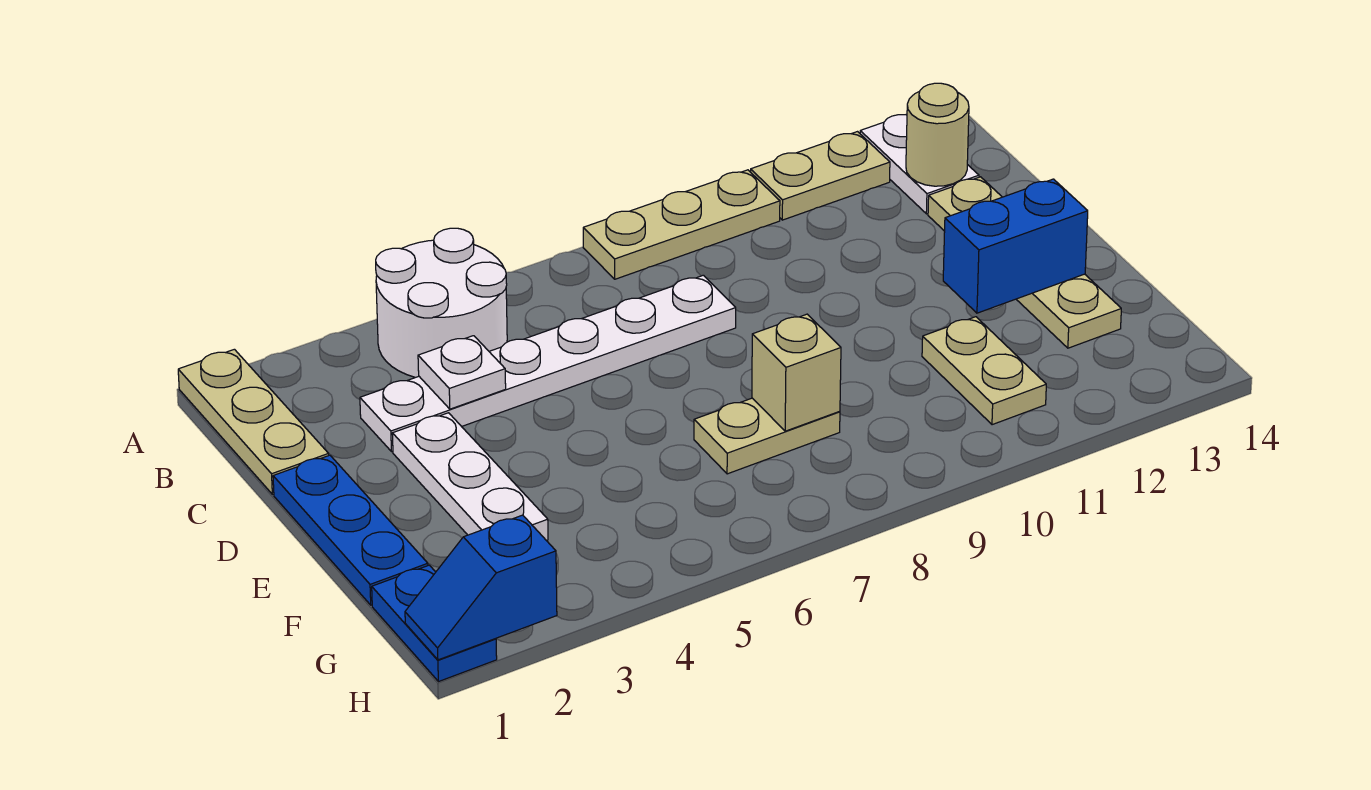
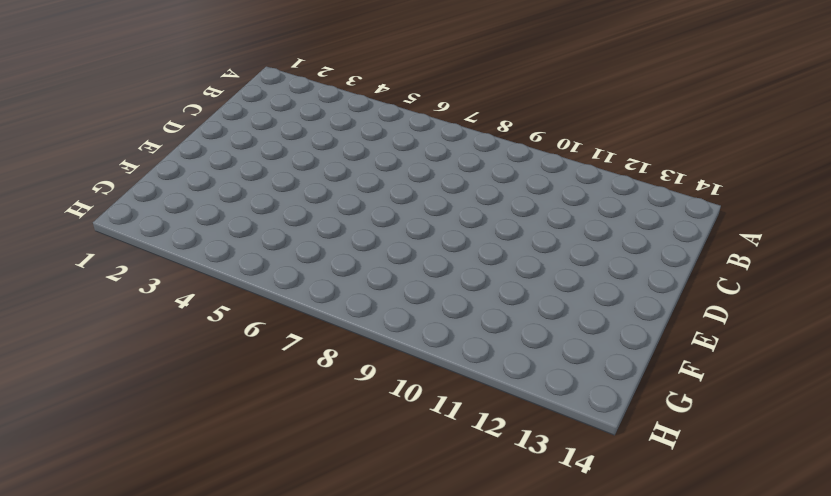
none -> tan plate A1:C1 level 1
none -> white round brick A4:B5 level 1
none -> tan plate A8:A10 level 1

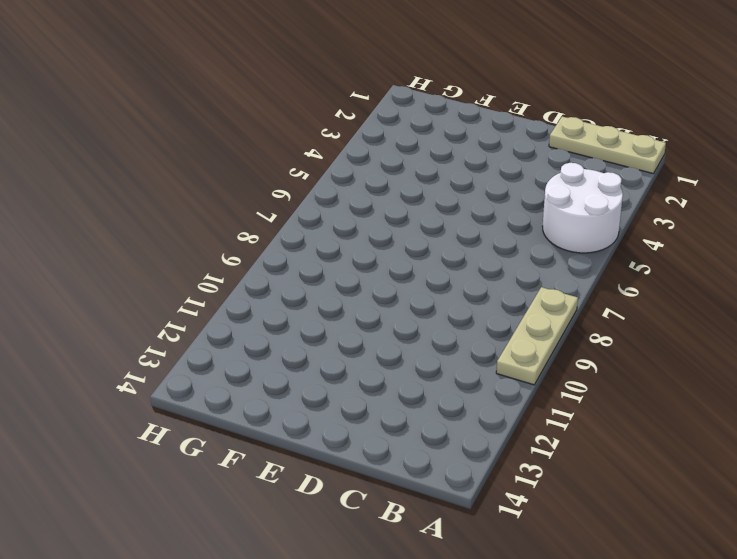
none -> tan plate A11:A12 level 1
none -> white plate A13:B13 level 1
none -> white plate C3:C8 level 1

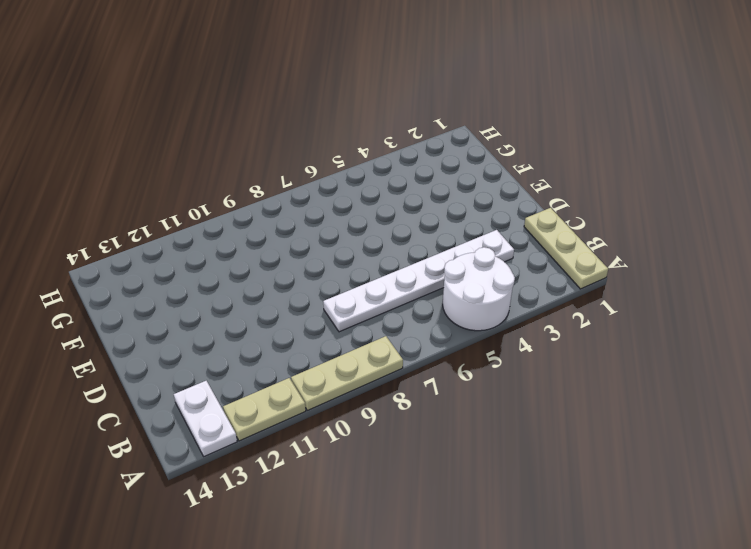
none -> tan plate C13:F13 level 1
none -> blue plate D1:F1 level 1
none -> white plate D3:F3 level 1

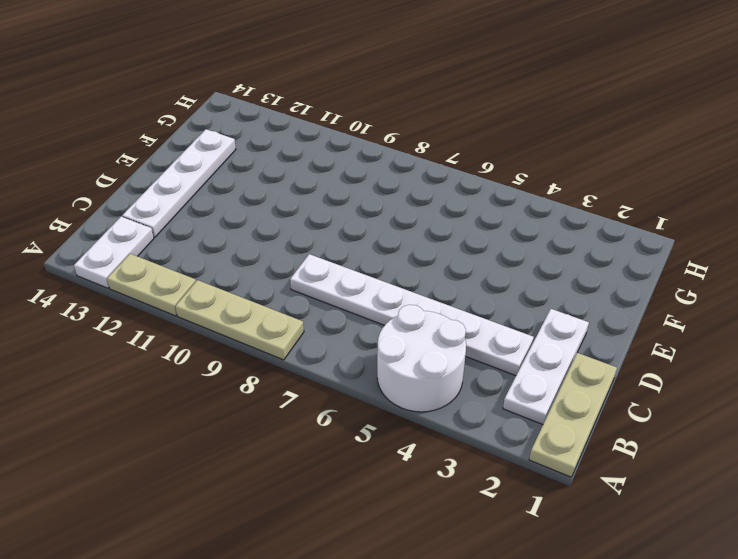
white plate B2:D2 level 1 -> white plate D3:F3 level 1
white plate C13:F13 level 1 -> tan plate C13:F13 level 1
none -> blue plate D1:F1 level 1
none -> tan plate F7:F8 level 1
none -> tan plate F11:G11 level 1

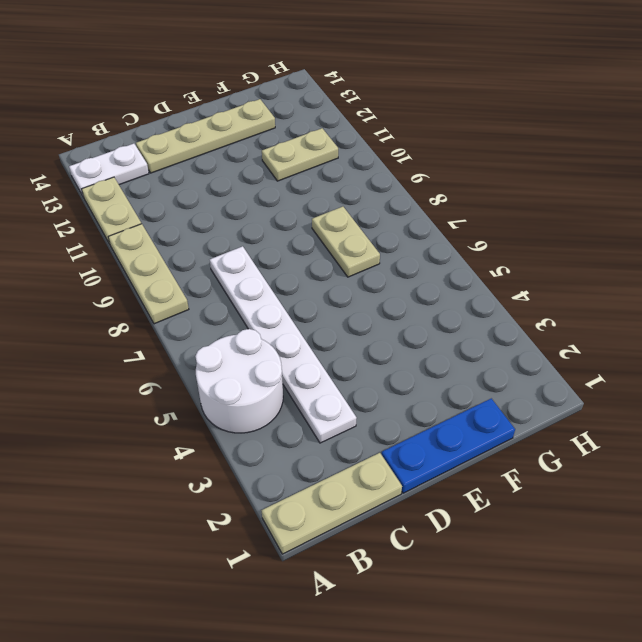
none -> white plate D3:F3 level 1
none -> blue plate G1:H1 level 1
none -> tan round brick B13 level 2

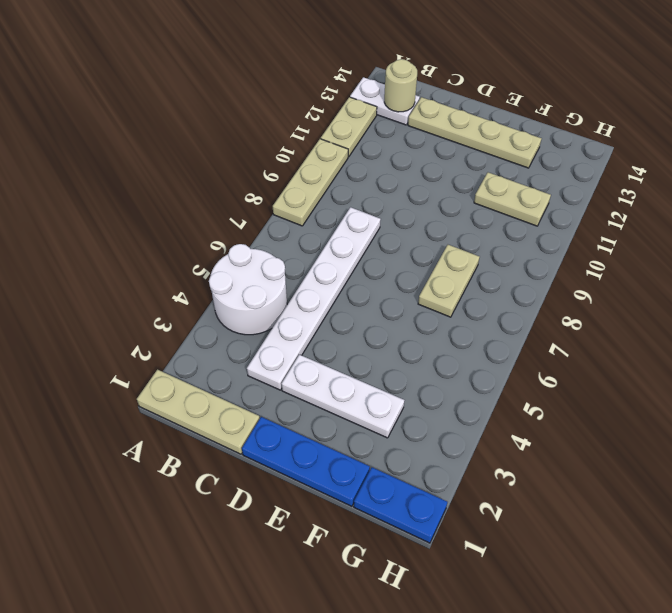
none -> white plate C4 level 2
none -> blue brick E12:E13 level 2
none -> tan brick F8 level 2

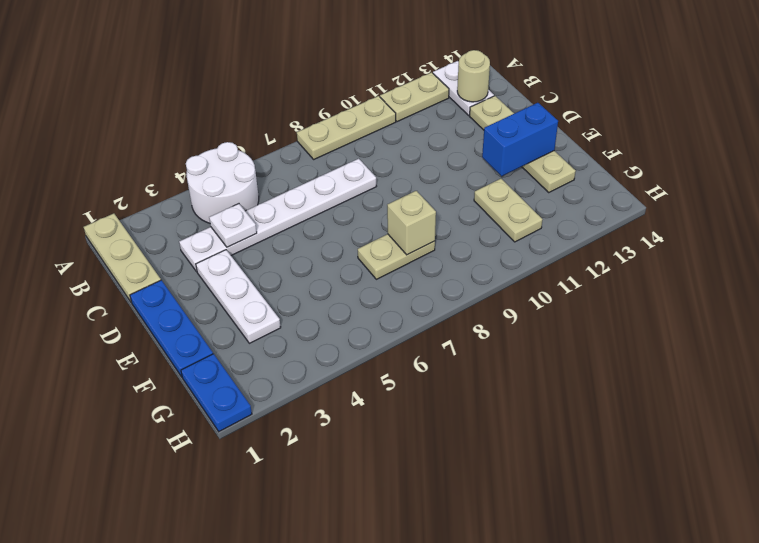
none -> blue slope H1:H2 level 2 top 2

